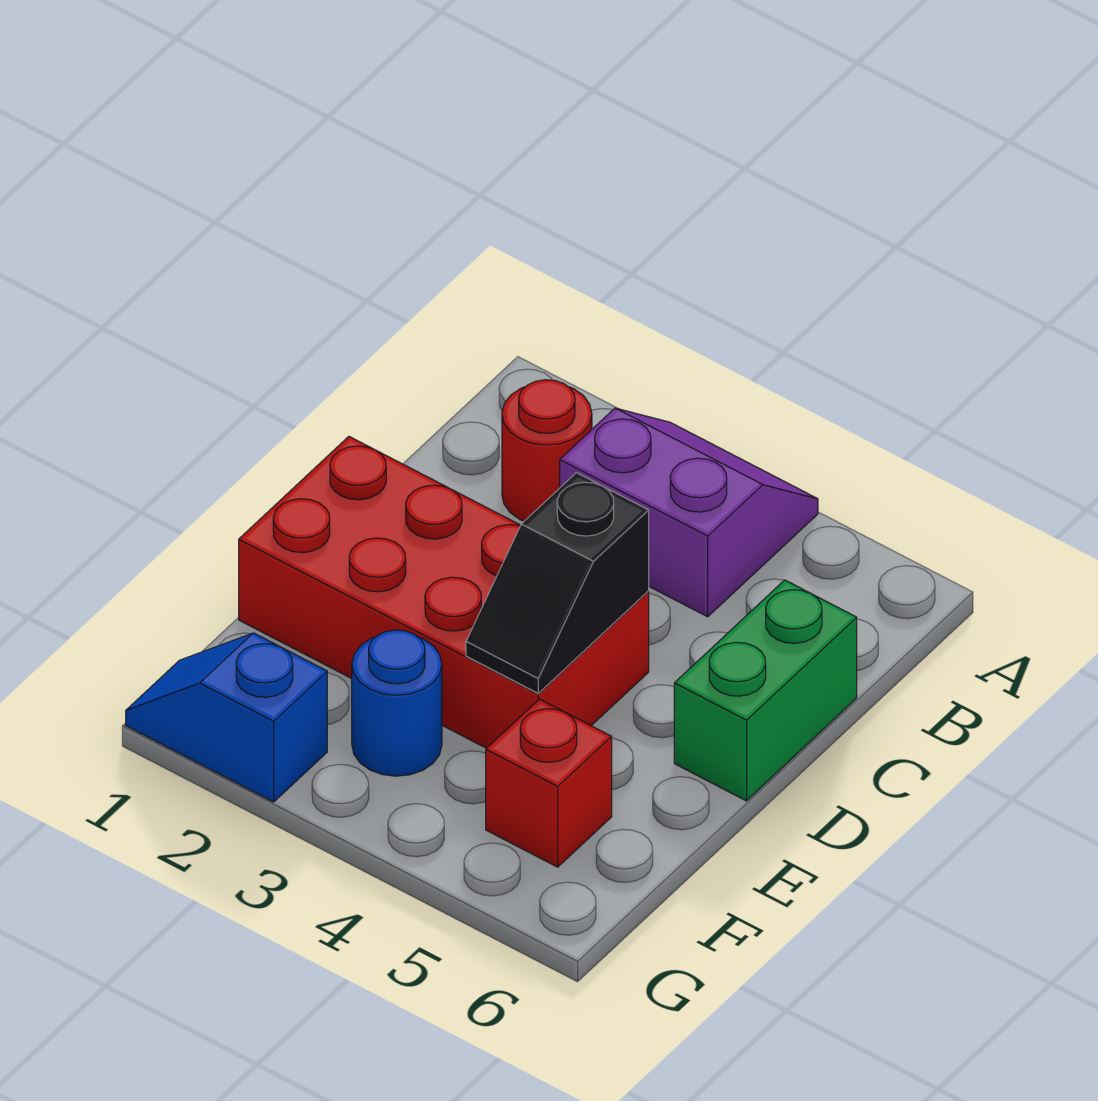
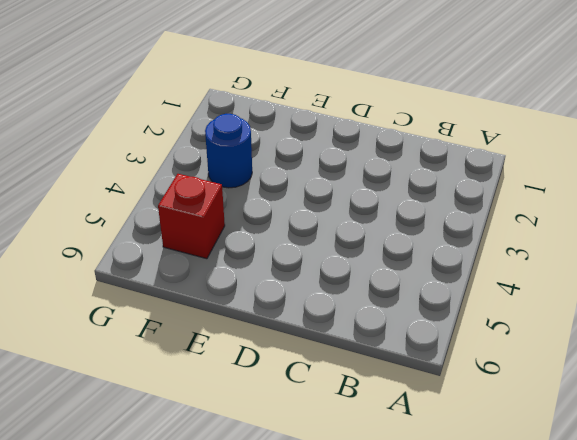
none -> purple slope A3:B4 level 1 top B
none -> red round brick B2 level 1

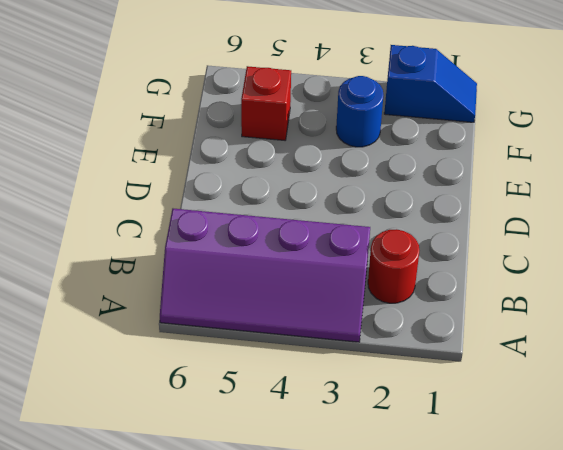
purple slope A3:B6 level 1 top B -> purple slope A3:B4 level 1 top B
none -> green brick C6:D6 level 1
none -> red brick D1:E4 level 1

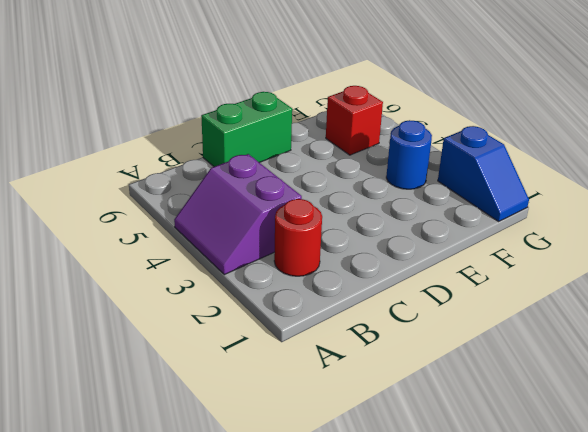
none -> red brick D1:E4 level 1
none -> black slope D4:E4 level 2 top D

